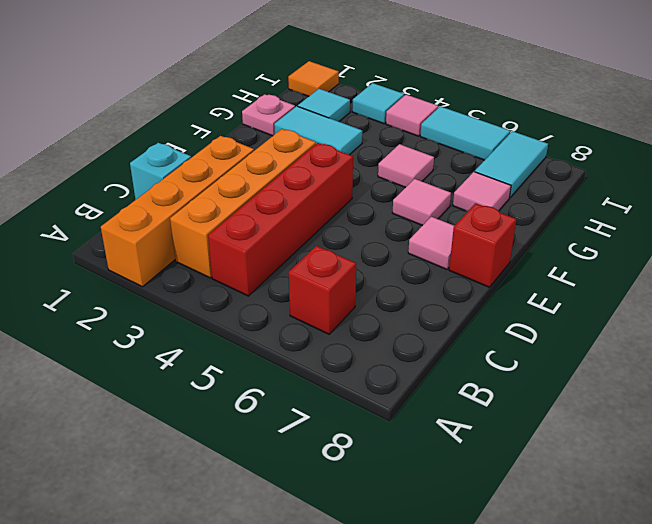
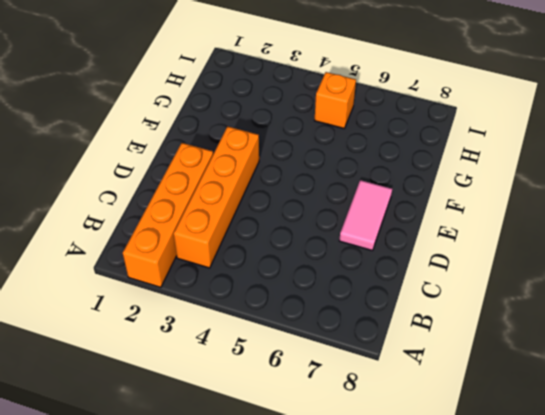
pink tile D7:E7 level 1 -> pink tile E7 level 1
orange brick H5 level 1 -> none
none -> red brick B4:E4 level 1
none -> red brick B6 level 1
none -> cyan brick C1 level 1

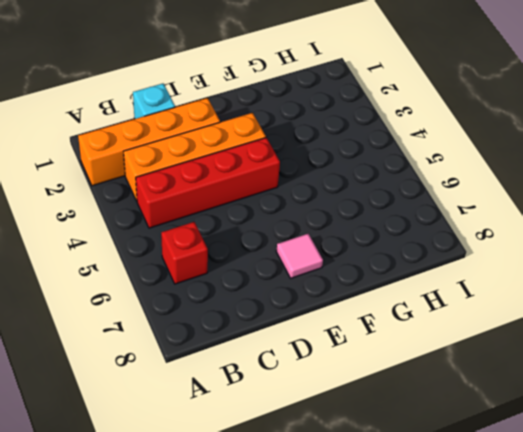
none -> red brick E8 level 1
none -> pink tile F6 level 1
none -> pink plate G1 level 1

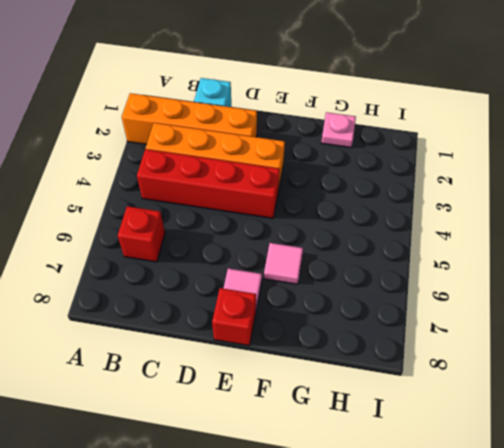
none -> cyan tile G2:G3 level 1
none -> pink tile G5 level 1
none -> pink tile G7 level 1

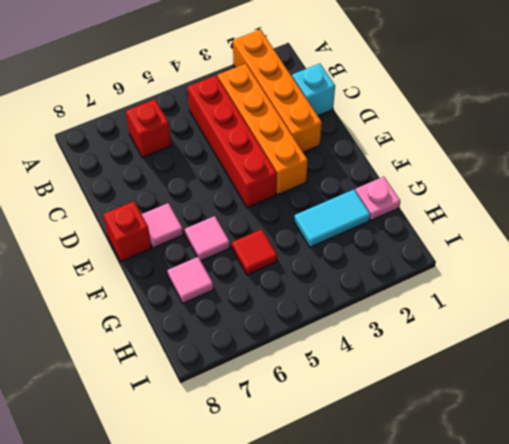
red tile G5 level 1 -> pink tile G5 level 1
none -> cyan tile H2 level 1
none -> cyan tile H7:I7 level 1
none -> orange tile I1 level 1

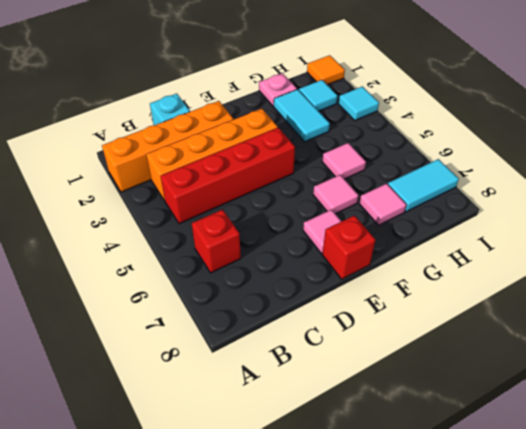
none -> pink tile I4 level 1
none -> cyan tile I5:I6 level 1

